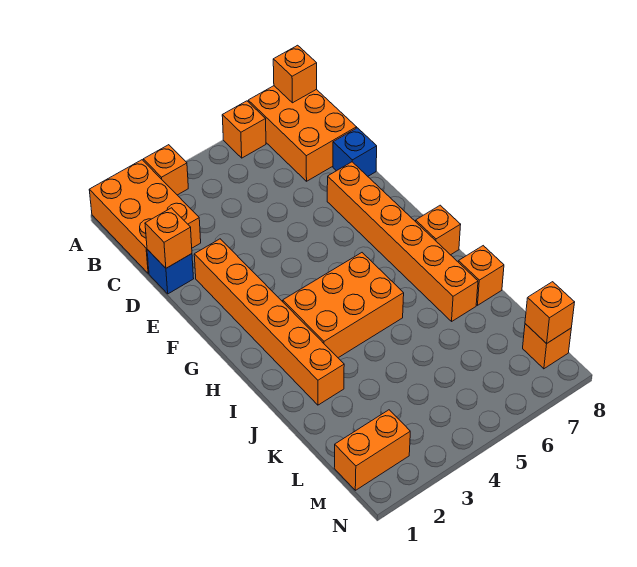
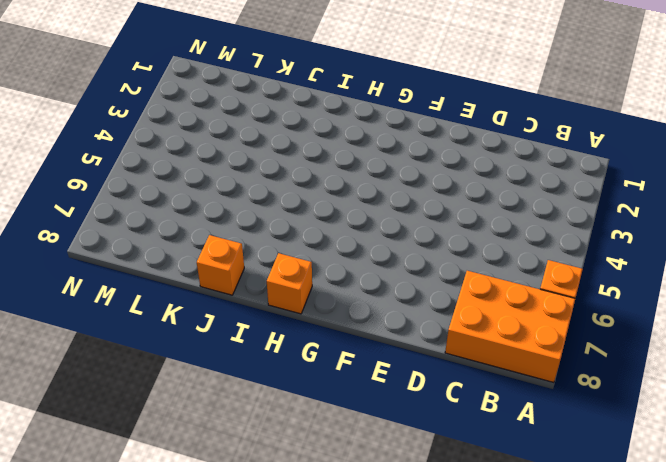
none -> orange brick A1:C2 level 1
none -> orange brick A3 level 1
none -> blue brick D1 level 1

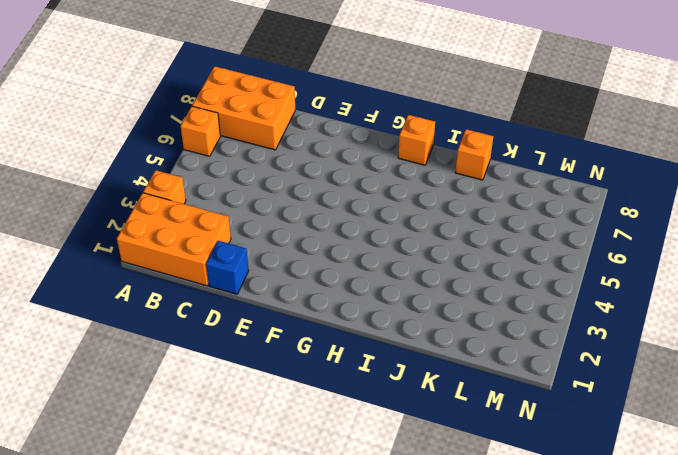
none -> blue brick D8 level 1
none -> orange brick E2:J2 level 1
none -> orange brick E7:J7 level 1

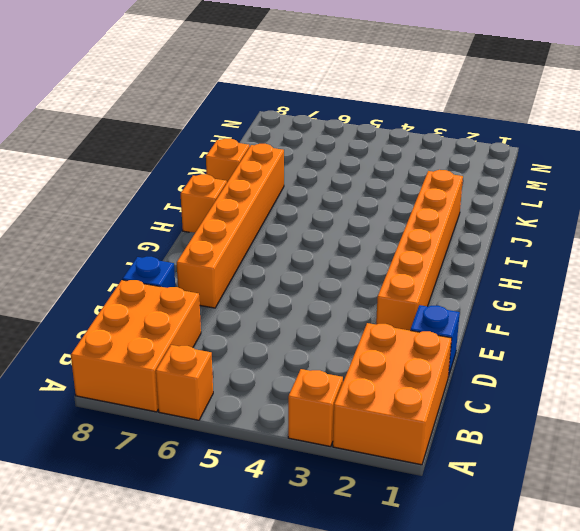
none -> orange brick H3:I5 level 1
none -> orange brick M1:M2 level 1
none -> orange brick M8 level 1

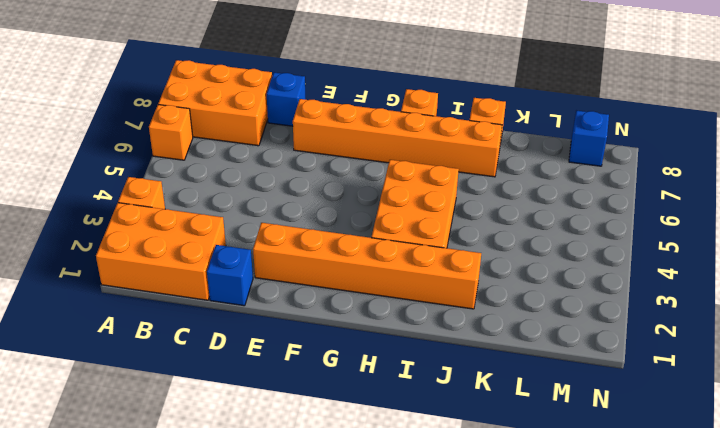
blue brick M8 level 1 -> orange brick M8 level 1
none -> orange brick M1:M2 level 1
none -> orange brick A8 level 2
none -> orange brick D1 level 2

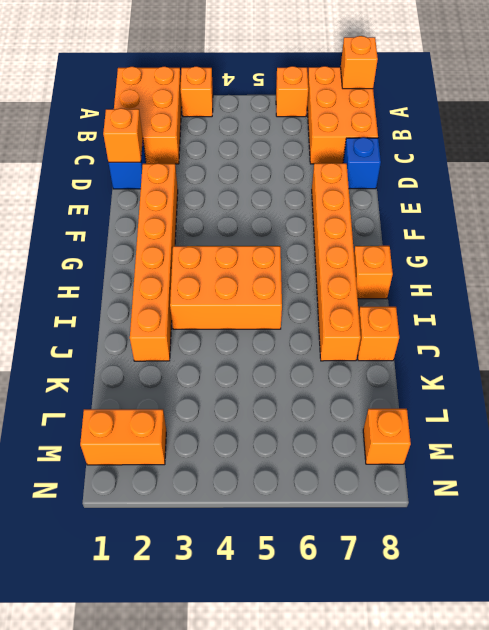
none -> orange brick M8 level 2

